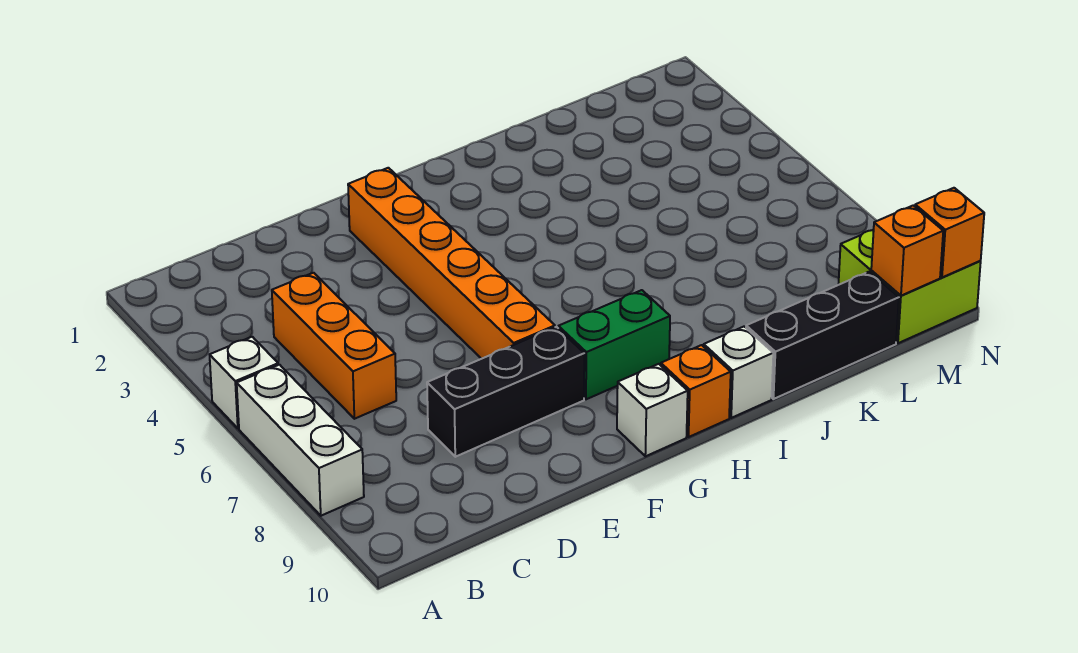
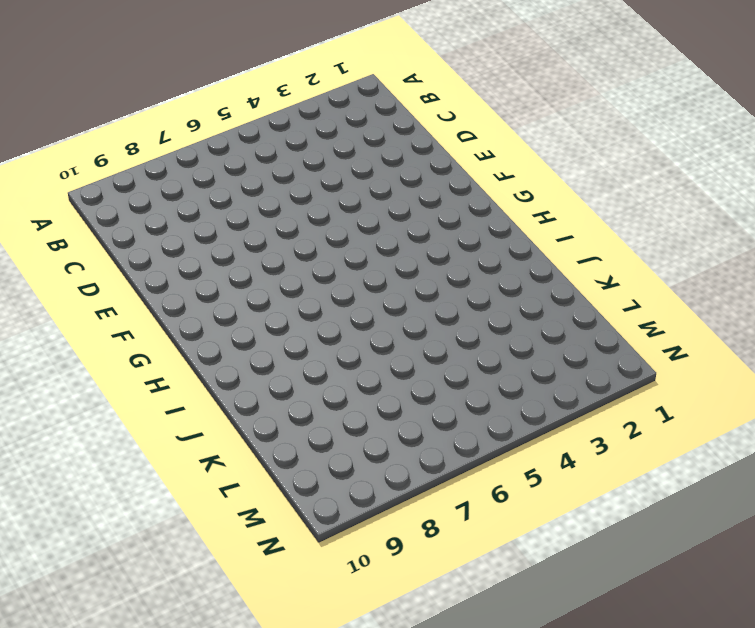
none -> white brick A5 level 1
none -> white brick A6:A8 level 1
none -> orange brick C4:C6 level 1

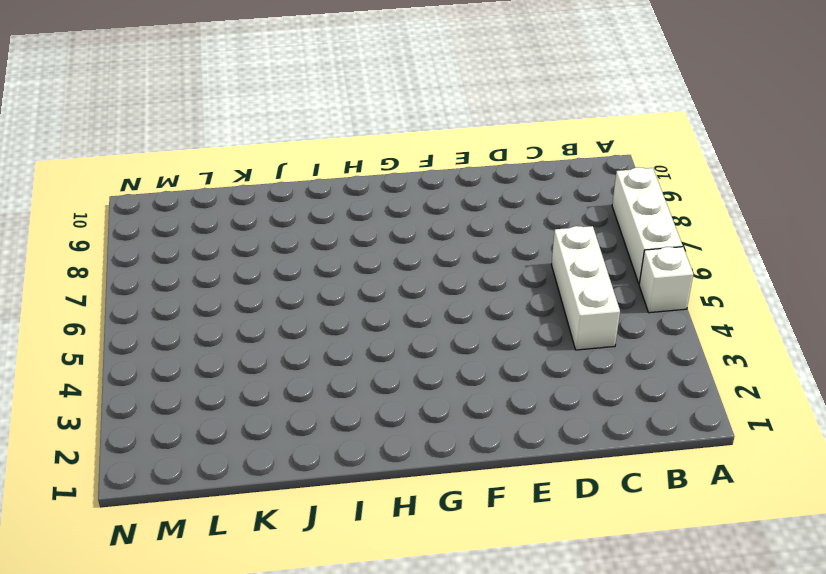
white brick C4:C6 level 1 -> orange brick C4:C6 level 1
none -> black brick D8:F8 level 1
none -> orange brick F2:F7 level 1
none -> green brick G8:H8 level 1

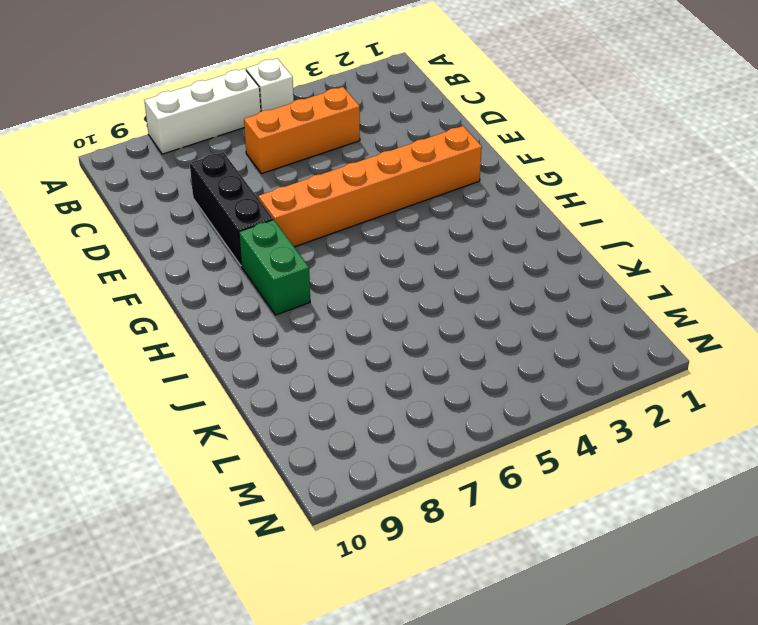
none -> white brick G10 level 1
none -> orange brick H10 level 1
none -> white brick I10 level 1

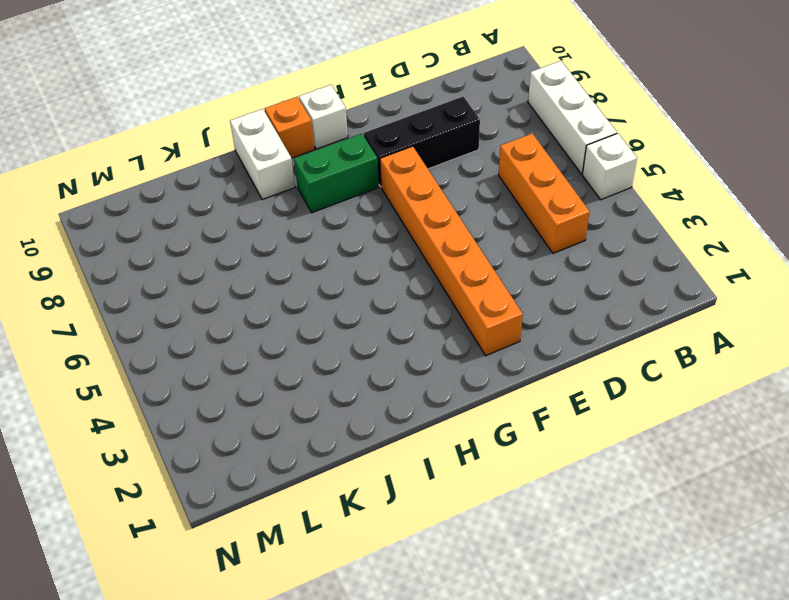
white brick I9:I10 level 1 -> white brick I10 level 1
none -> black brick J10:L10 level 1
none -> lime brick M9:N10 level 1
none -> orange brick M10 level 2

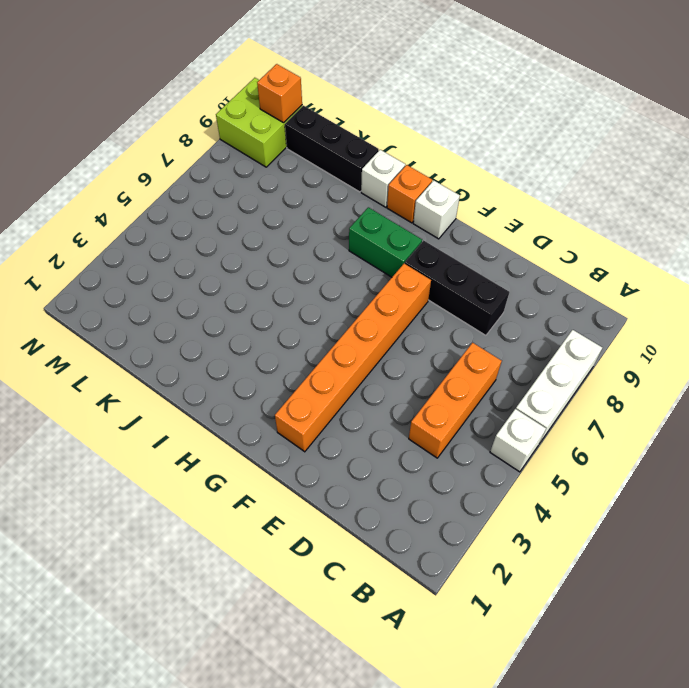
none -> orange brick N10 level 2

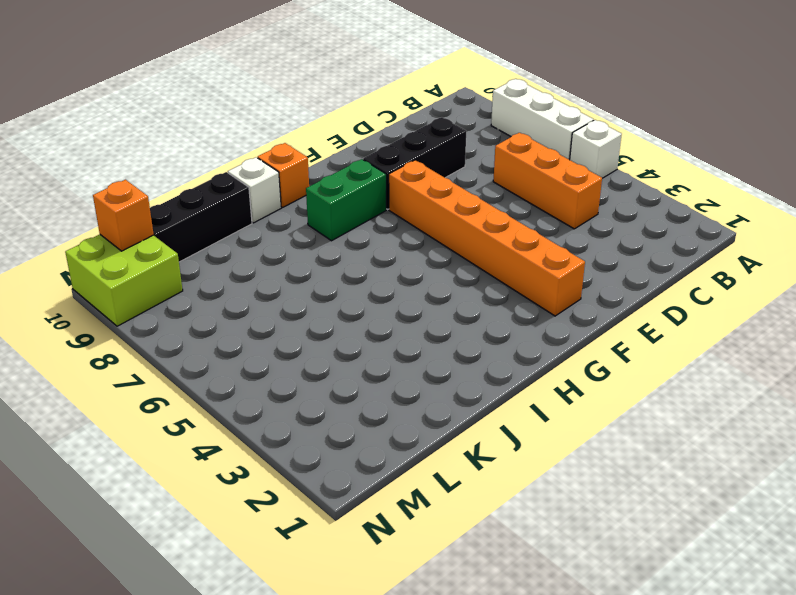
none -> white brick G10 level 1
none -> orange brick N10 level 2

